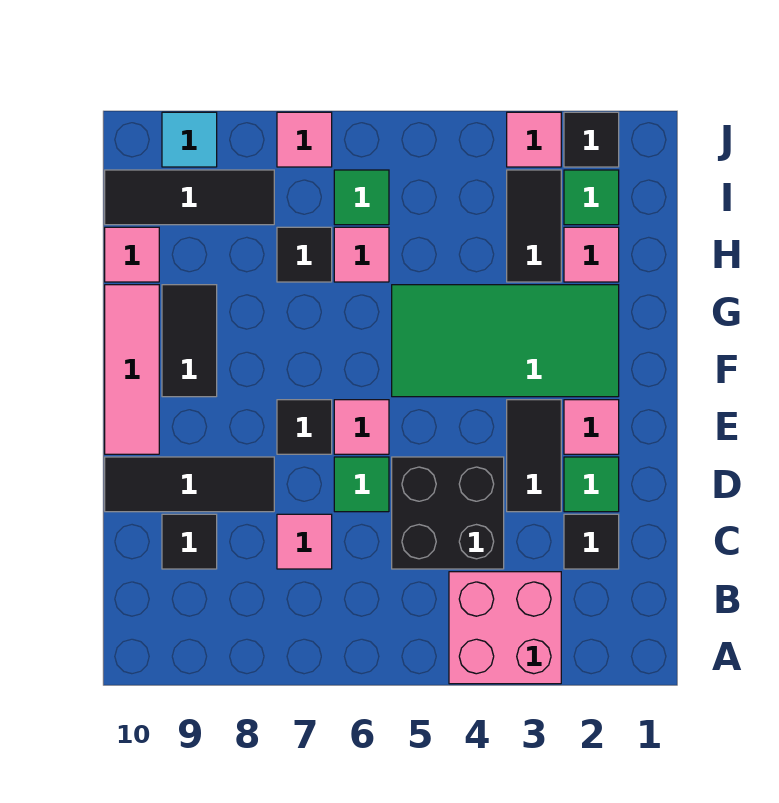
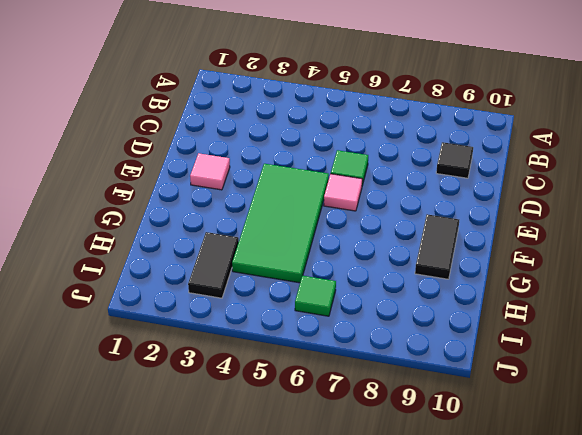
green tile E4:H5 level 1 -> green tile F2:G5 level 1
none -> pink brick A3:B4 level 1
none -> black tile C2 level 1
none -> black brick C4:D5 level 1

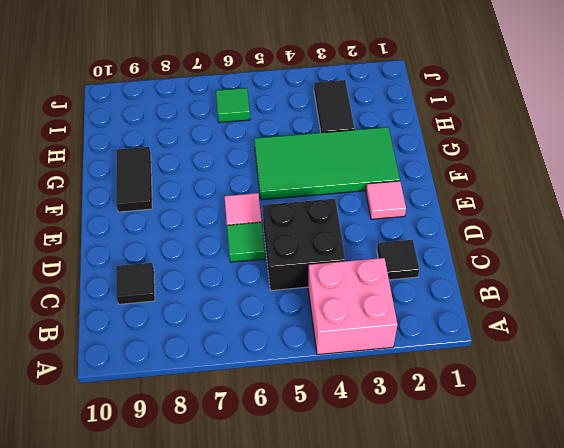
none -> pink tile C7 level 1
none -> green tile D2 level 1
none -> black tile D3:E3 level 1

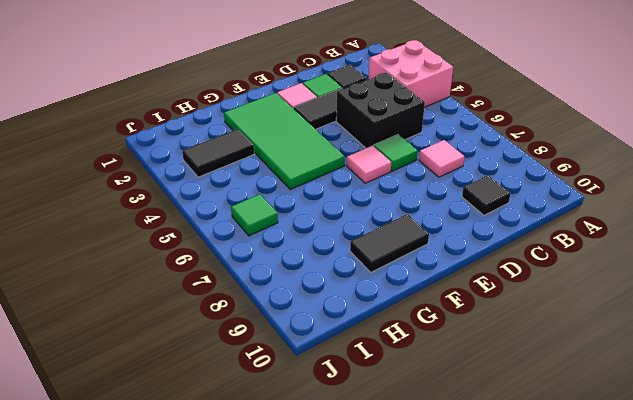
none -> black tile D8:D10 level 1
none -> black tile E7 level 1
none -> pink tile E10:G10 level 1

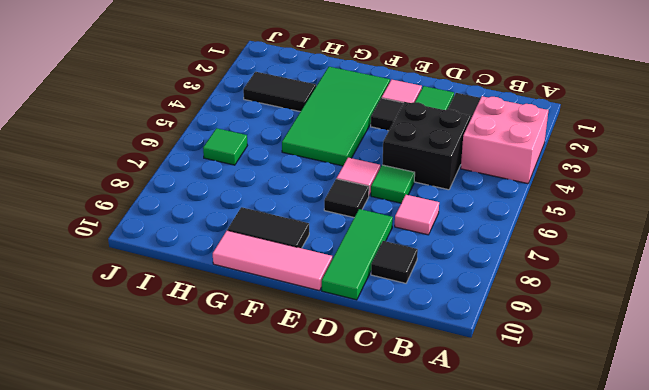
green tile D8:D10 level 1 -> black tile D8:D10 level 1
none -> pink tile H2 level 1
none -> pink tile H6 level 1
none -> black tile H7 level 1

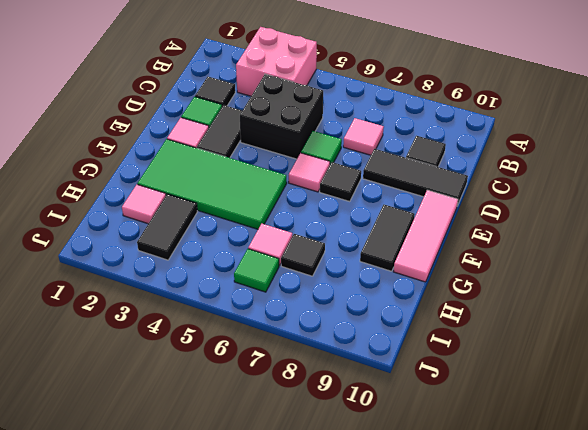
none -> pink tile H10 level 1
none -> green tile I2 level 1
none -> black tile I8:I10 level 1

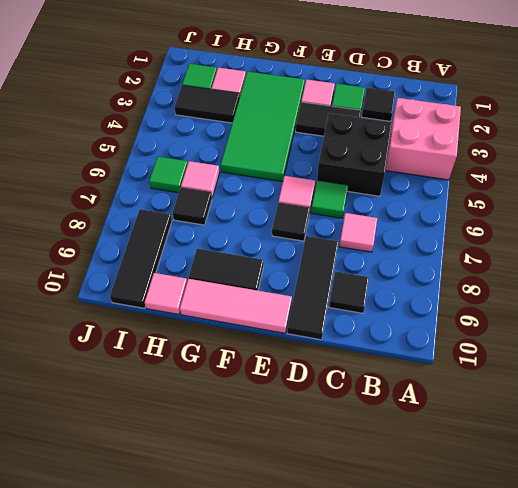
none -> black tile J2 level 1
none -> pink tile J3 level 1
none -> pink tile J7 level 1

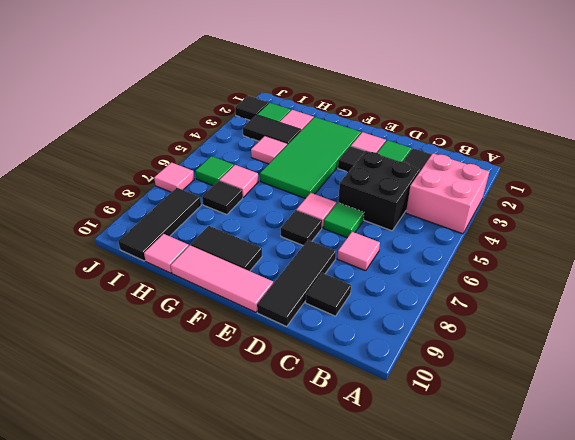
pink tile H4 level 1 -> pink tile J3 level 1
none -> cyan tile J9 level 1

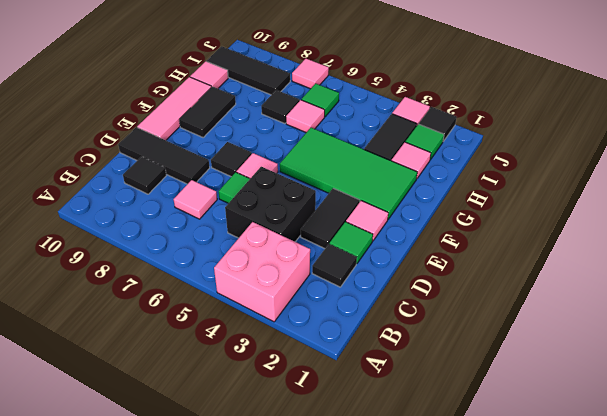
none -> cyan tile J9 level 1

